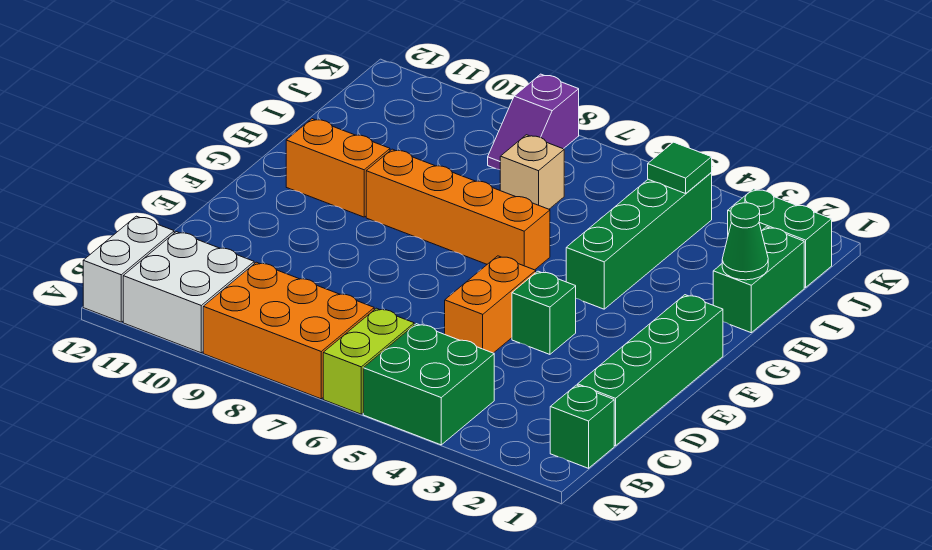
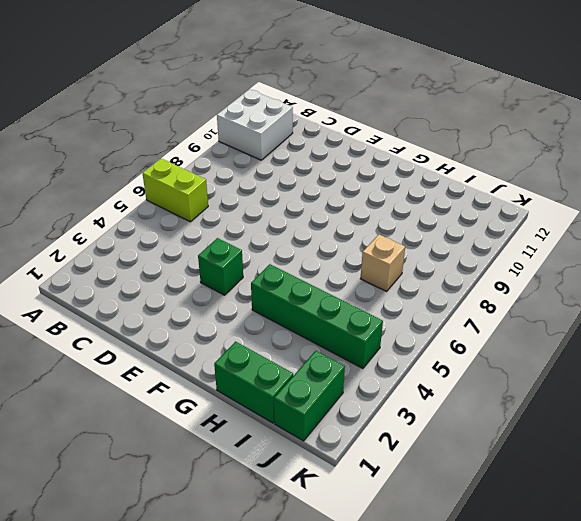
none -> green brick A4:B5 level 1
none -> orange brick A7:B9 level 1
none -> white brick A12:B12 level 1

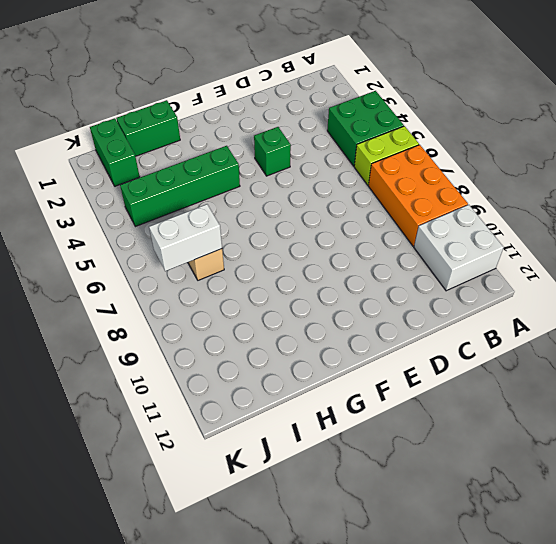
white brick I7:J7 level 2 -> white brick A12:B12 level 1
none -> green brick B1 level 1
none -> green brick C1:F1 level 1
none -> orange brick D5:E5 level 1

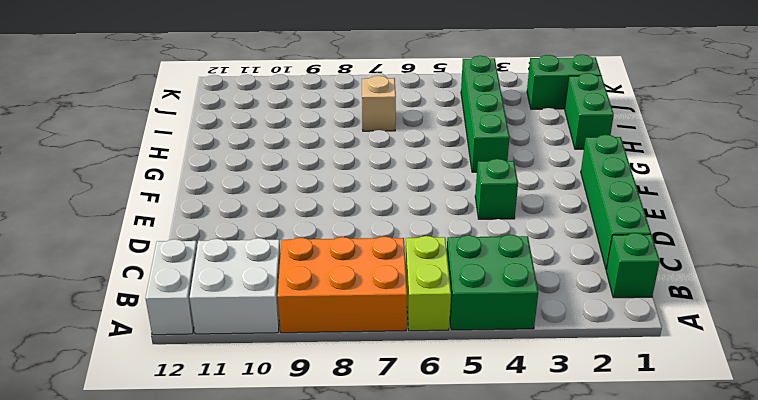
none -> orange brick D5:E5 level 1
none -> orange brick G6:G9 level 1
none -> orange brick G10:G11 level 1

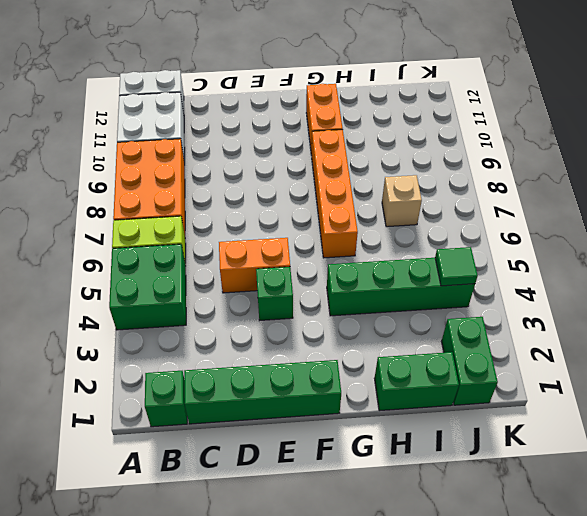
none -> purple slope J8:K8 level 1 top K
none -> green cone H1 level 2

